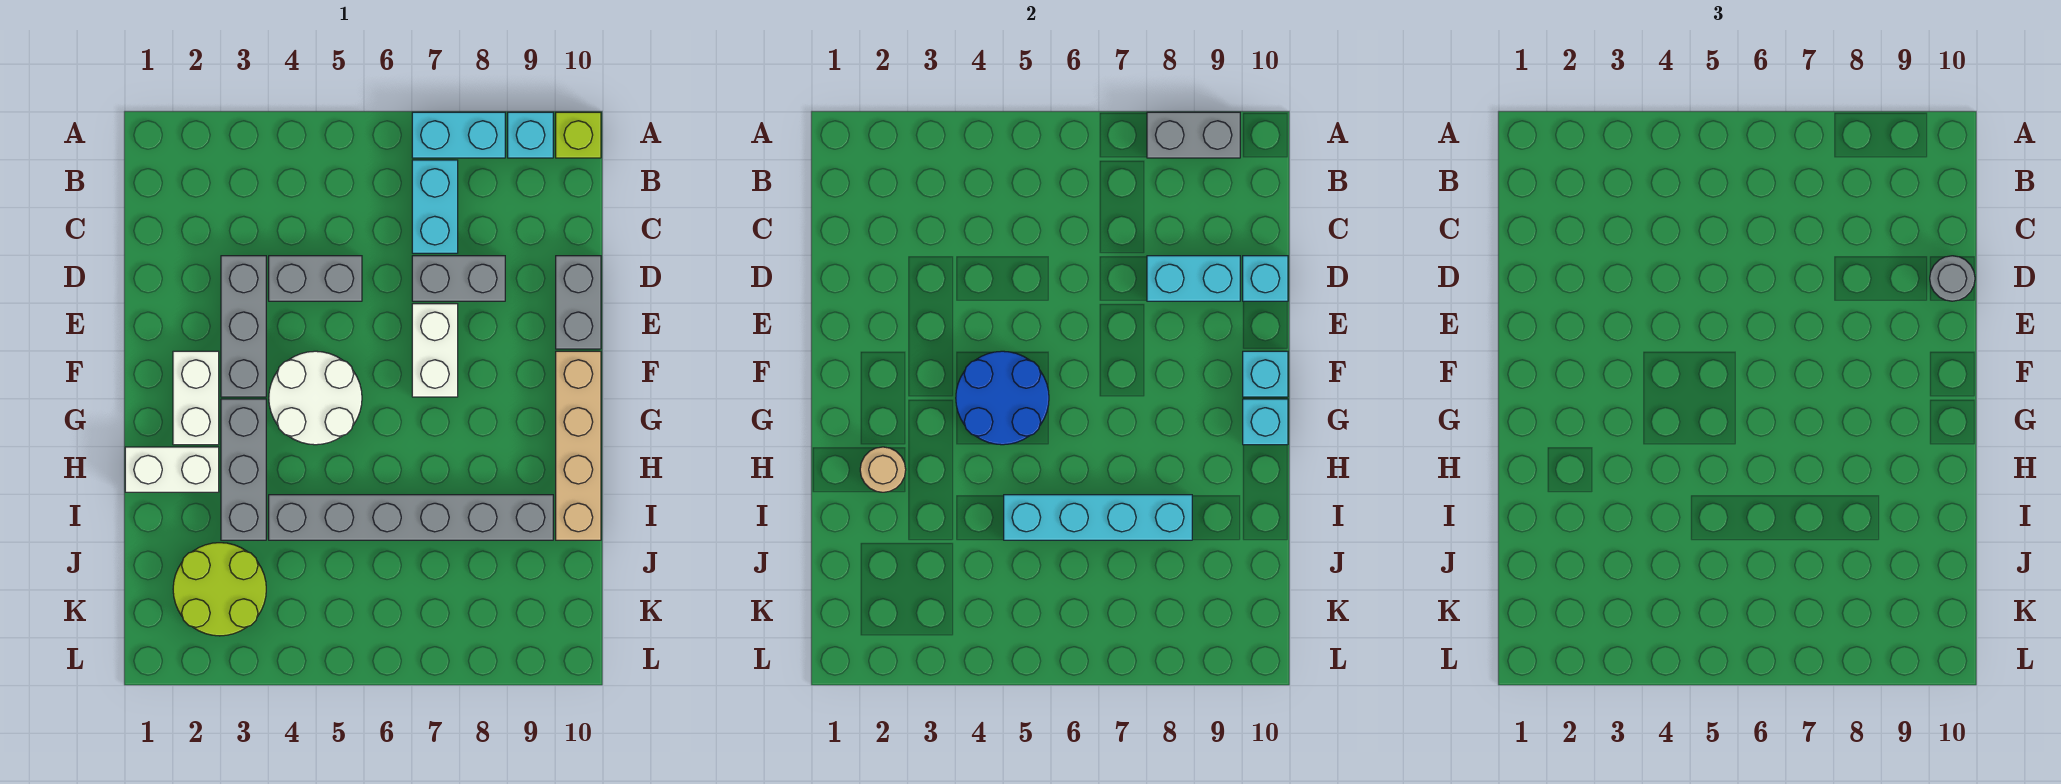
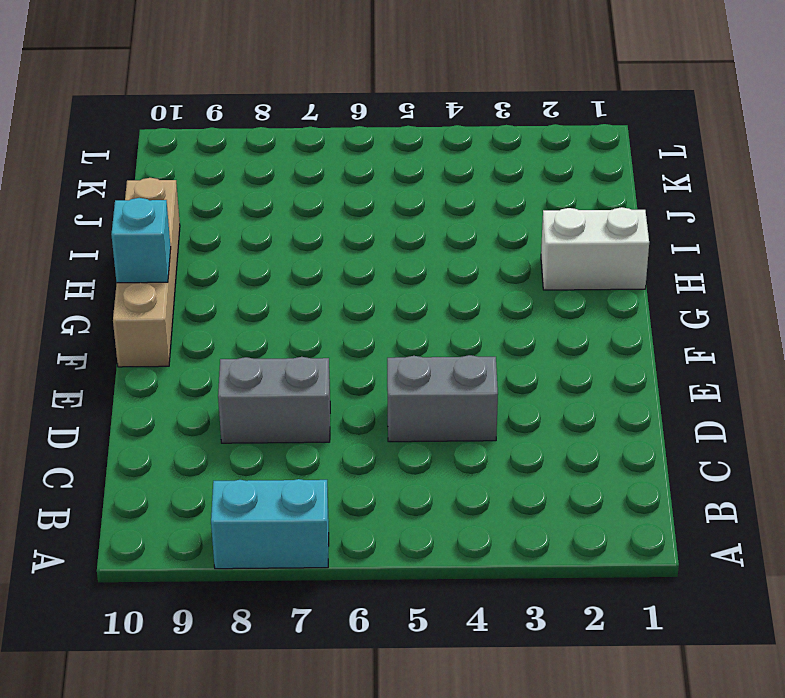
none -> cyan brick A9 level 1
none -> lime brick A10 level 1
none -> cyan brick B7:C7 level 1

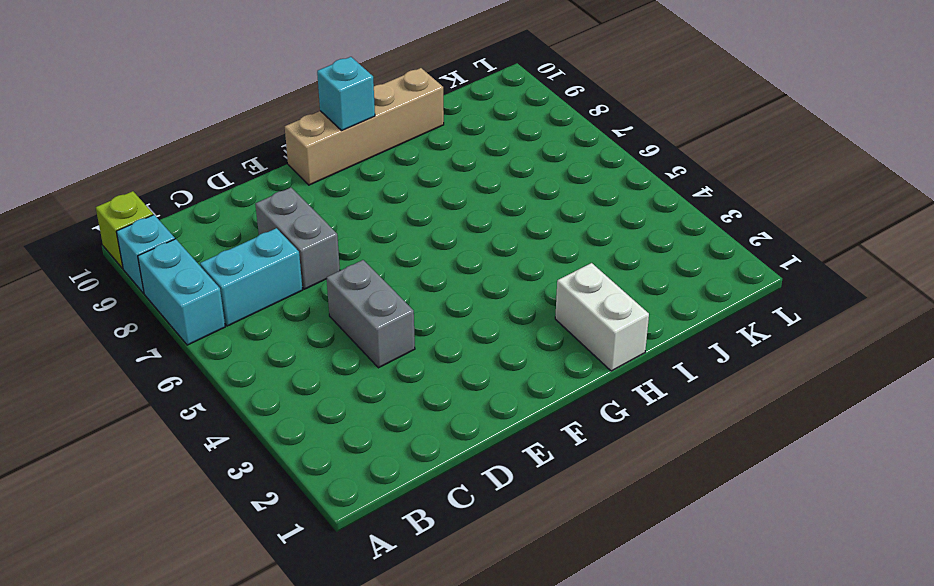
none -> grey brick D3:F3 level 1
none -> grey brick D10:E10 level 1
none -> white brick E7:F7 level 1

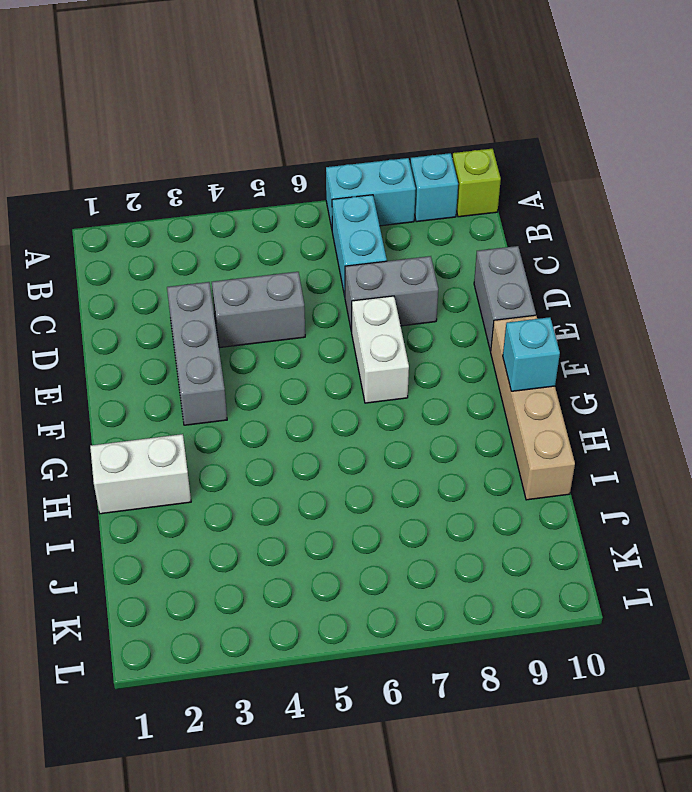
none -> white brick F2:G2 level 1
none -> white round brick F4:G5 level 1
none -> grey brick G3:I3 level 1

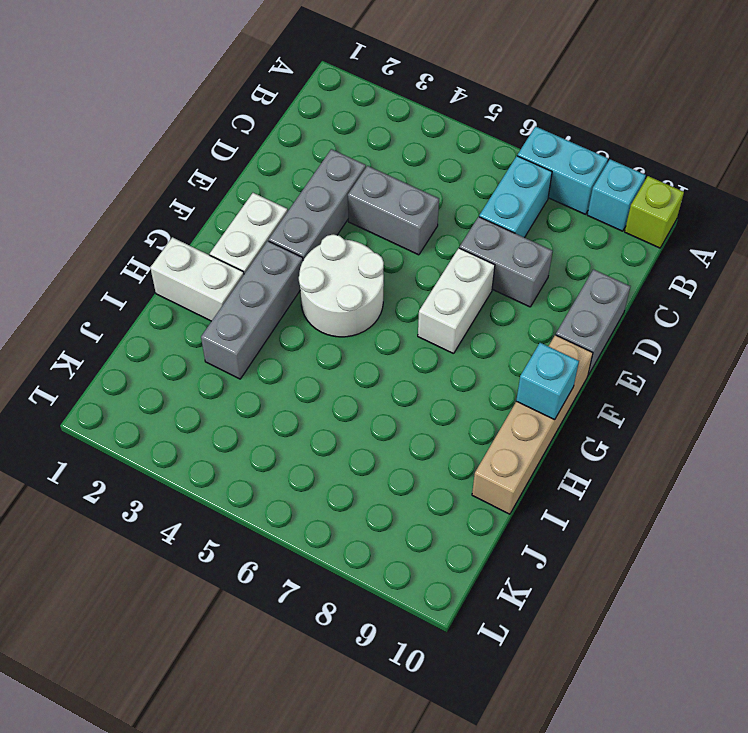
none -> grey brick I4:I9 level 1
none -> lime round brick J2:K3 level 1
none -> grey brick A8:A9 level 2

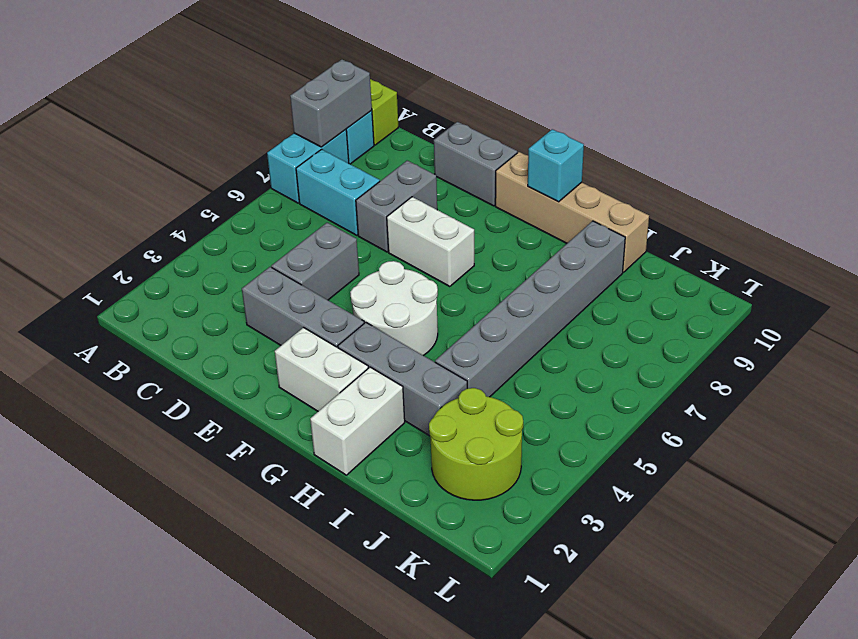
none -> cyan brick D8:D9 level 2
none -> cyan brick D10 level 2
none -> blue round brick F4:G5 level 2

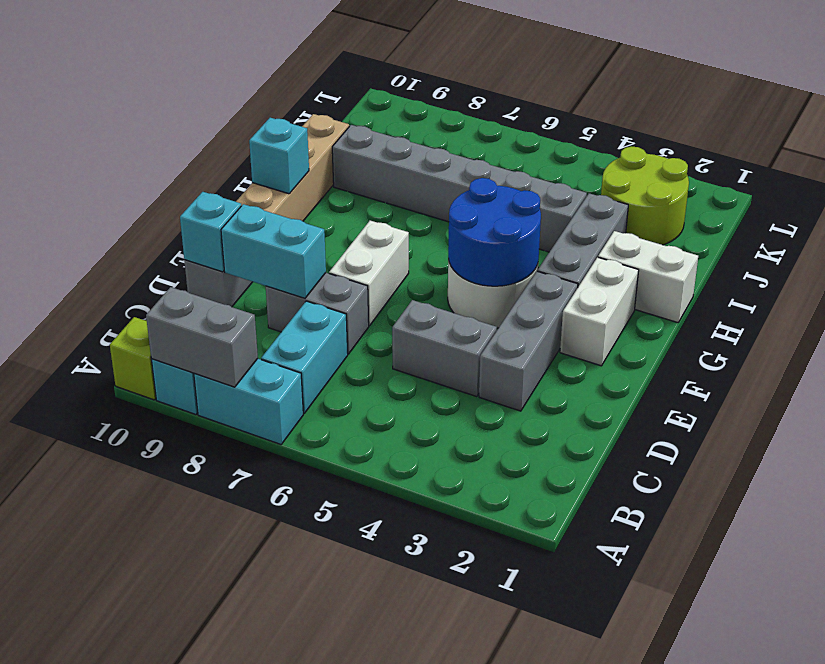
none -> cyan brick F10 level 2
none -> tan round brick H2 level 2
none -> cyan brick I5:I8 level 2

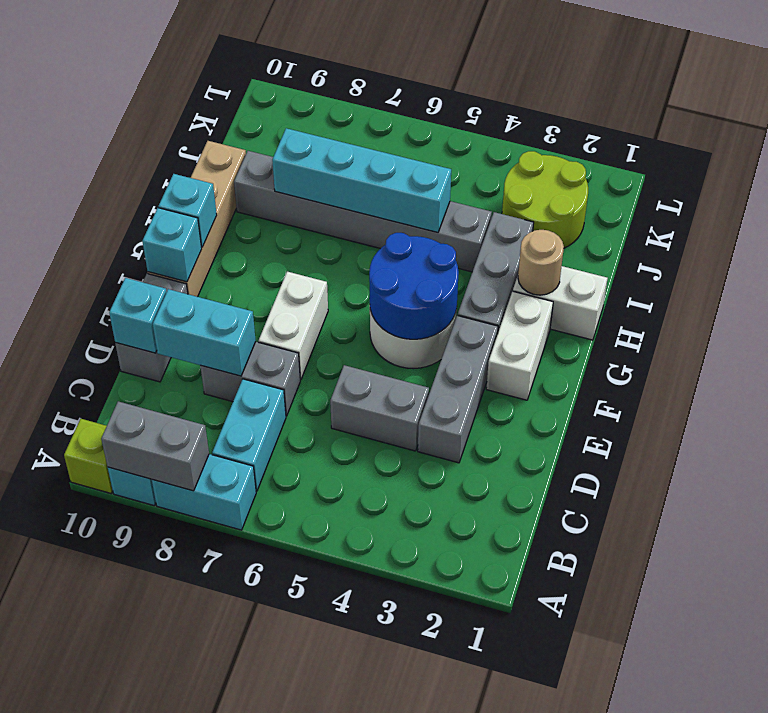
none -> grey round brick D10 level 3

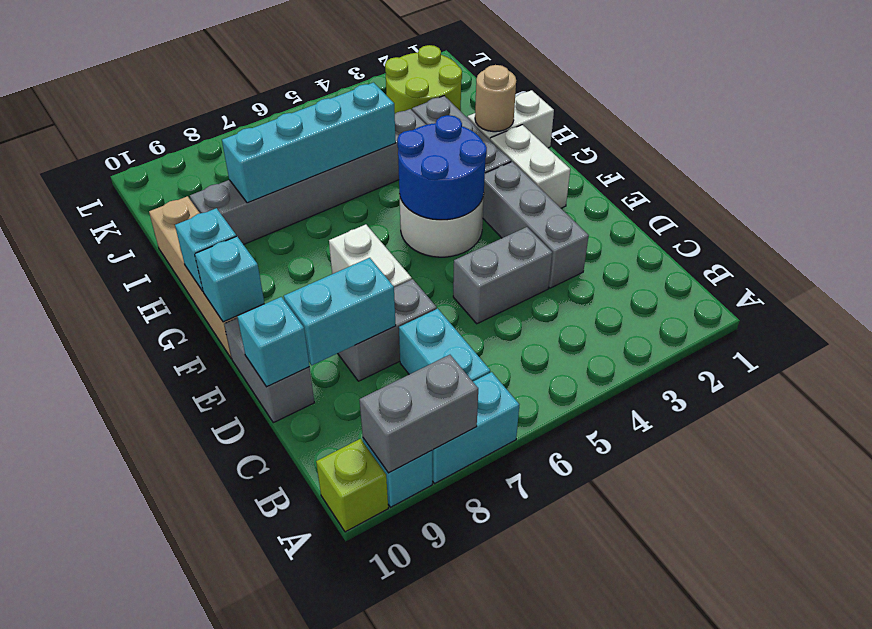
none -> grey round brick D10 level 3

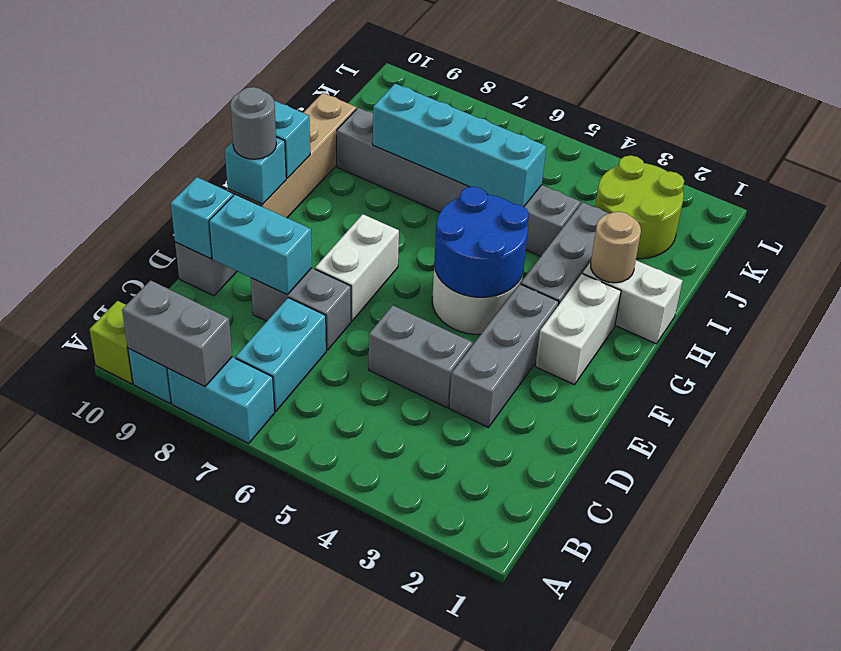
grey round brick F10 level 3 -> grey round brick D10 level 3

